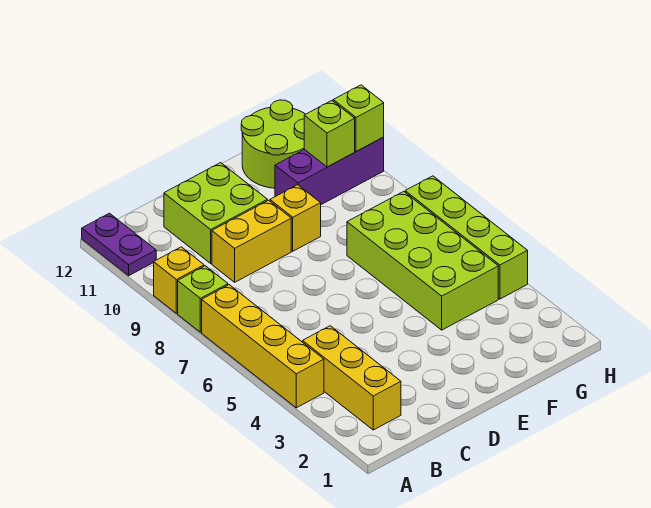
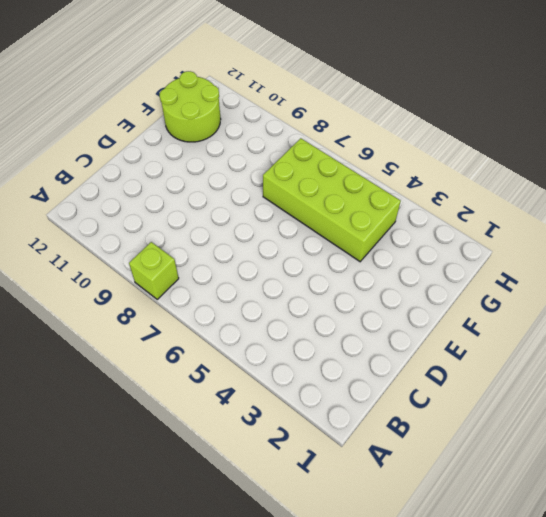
none -> yellow brick A4:A7 level 1
none -> yellow brick A9 level 1
none -> purple plate A11:A12 level 1

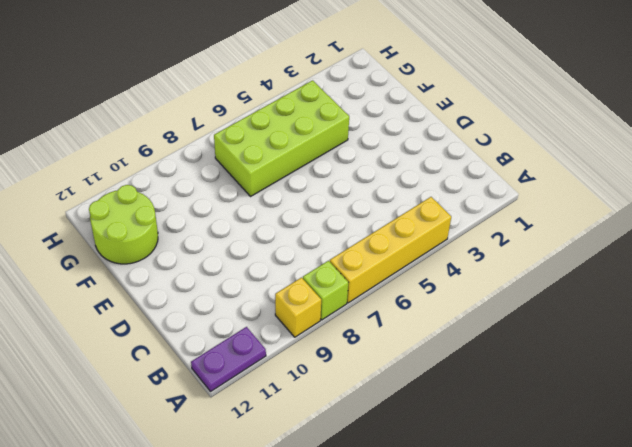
none -> yellow brick B2:B4 level 1
none -> yellow brick C9:D9 level 1
none -> lime brick C10:D11 level 1

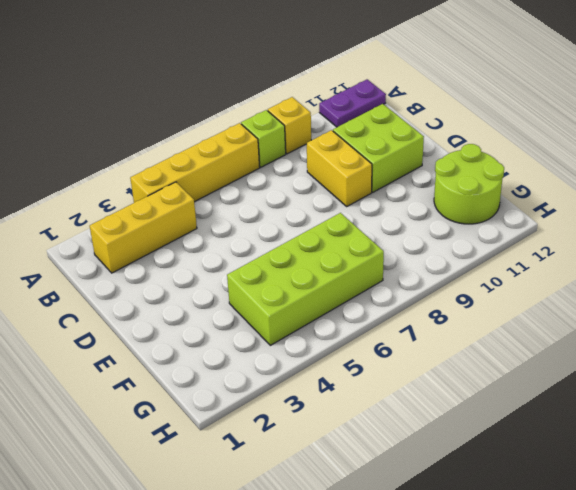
none -> yellow brick E9 level 1
none -> purple brick F10:H10 level 1
none -> lime brick H4:H7 level 1

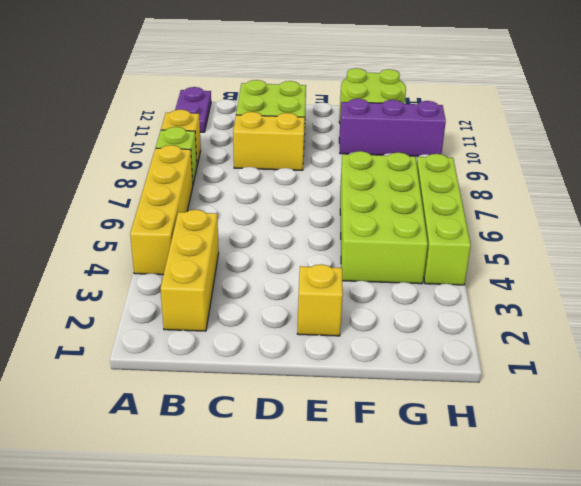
yellow brick E2 level 1 -> yellow brick E9 level 1
none -> lime brick G10 level 2
none -> lime brick H10 level 2

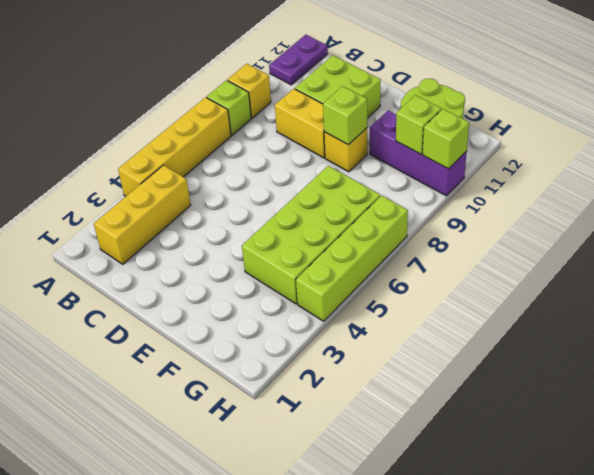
lime brick E9 level 2 -> none

